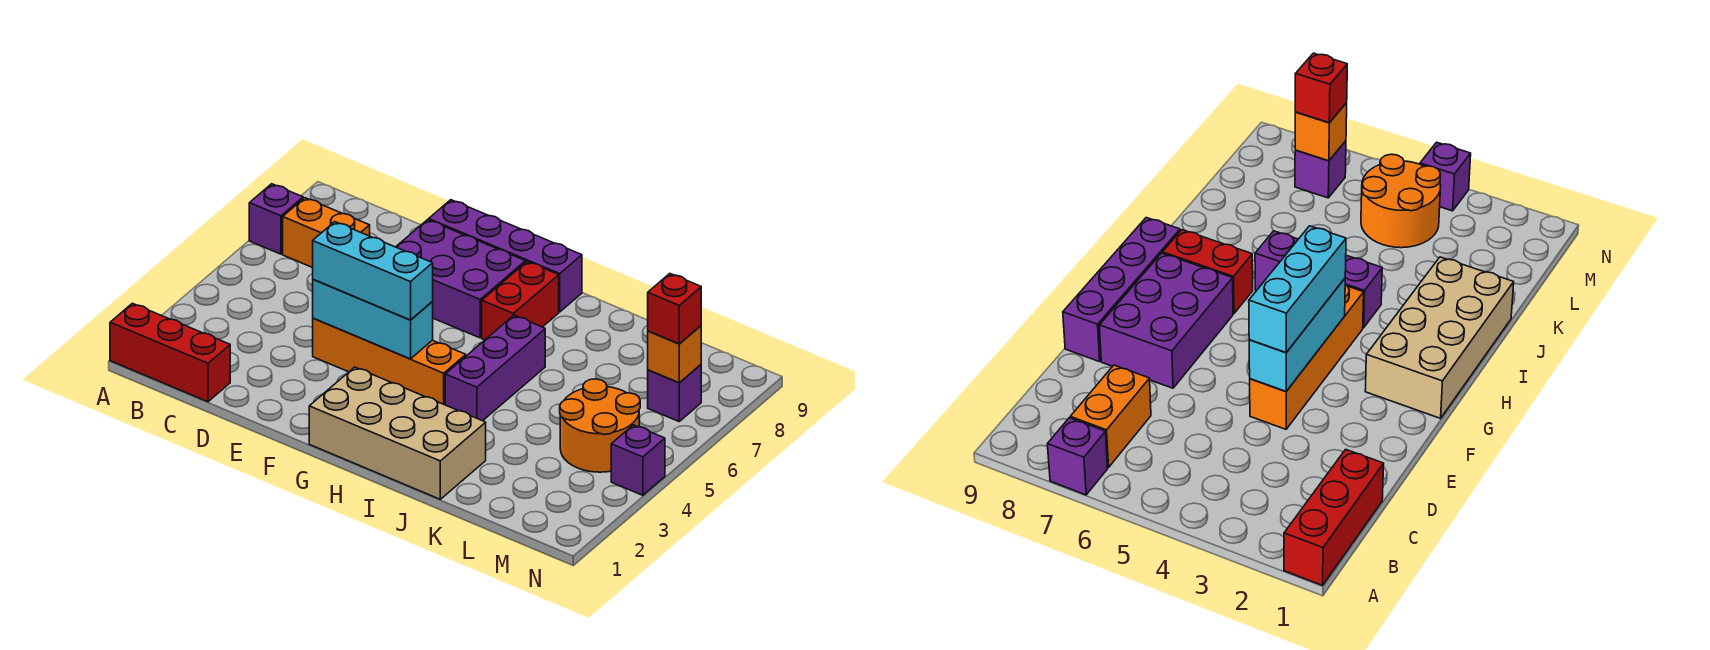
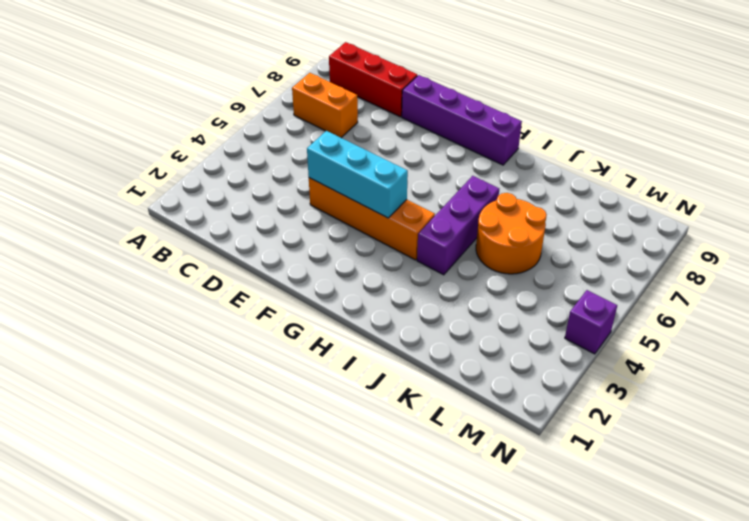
red brick B9:D9 level 1 -> red brick A1:C1 level 1
orange round brick J5:K6 level 1 -> orange round brick L4:M5 level 1
none -> purple brick A7 level 1
none -> purple brick E7:G8 level 1
none -> tan brick G1:J2 level 1

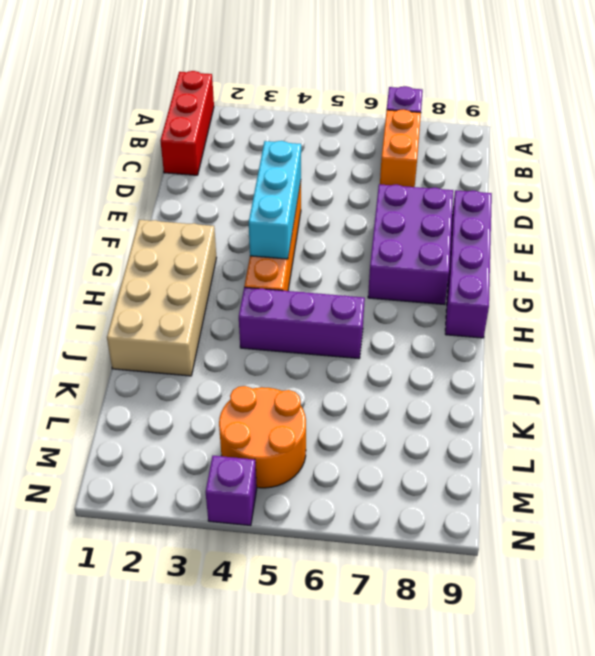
none -> red brick H7:H8 level 1
none -> purple brick M7 level 1
none -> orange brick M7 level 2

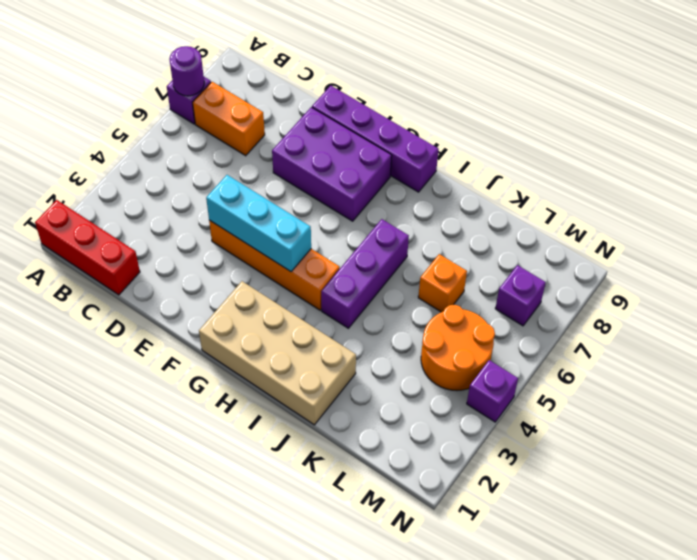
purple round brick A7 level 2 -> none
orange brick K6 level 1 -> orange brick M7 level 2
none -> red brick H7:H8 level 1
none -> cyan brick E4:G4 level 3
none -> red brick M7 level 3

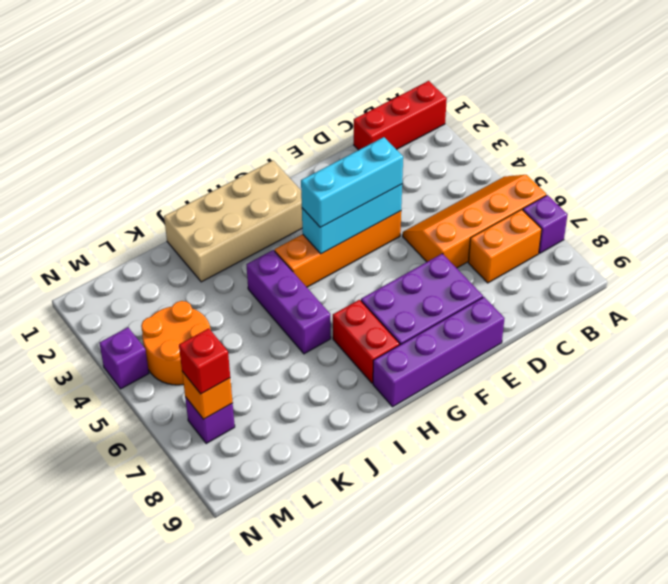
orange slope A5:D6 level 1 top 6 -> none

